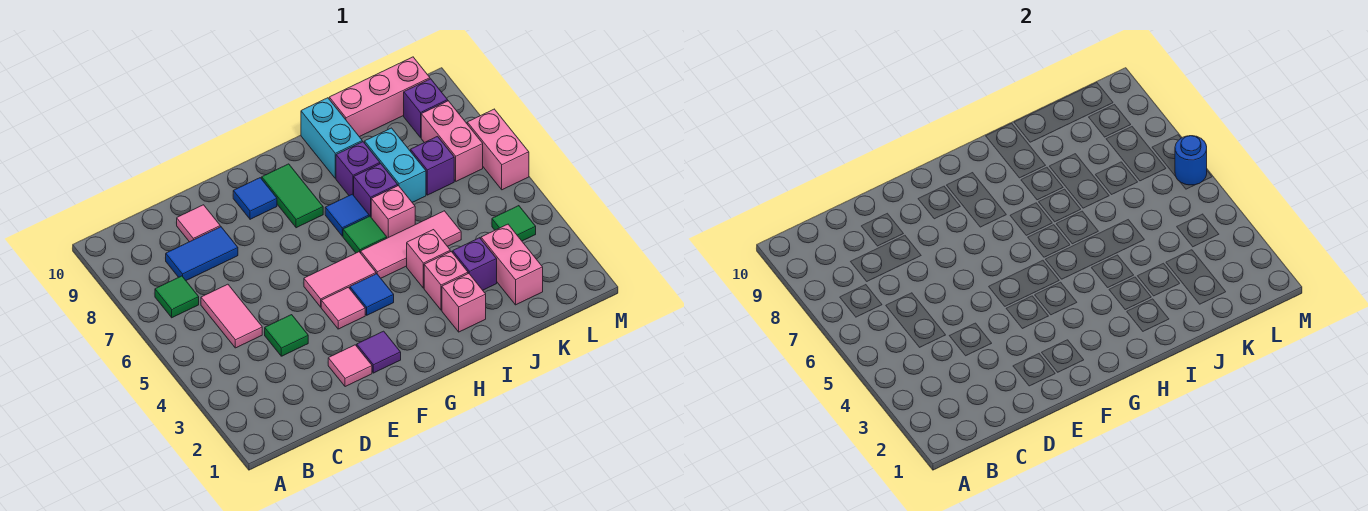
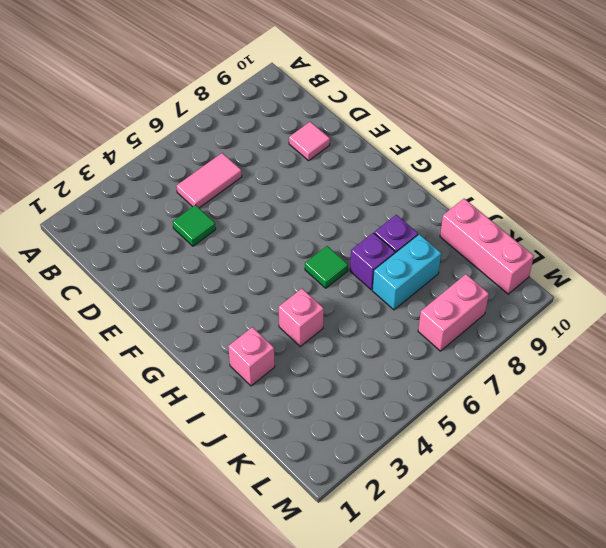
none -> green tile B7 level 1
none -> blue tile C8:D8 level 1
none -> pink tile E2 level 1
none -> purple tile F2 level 1

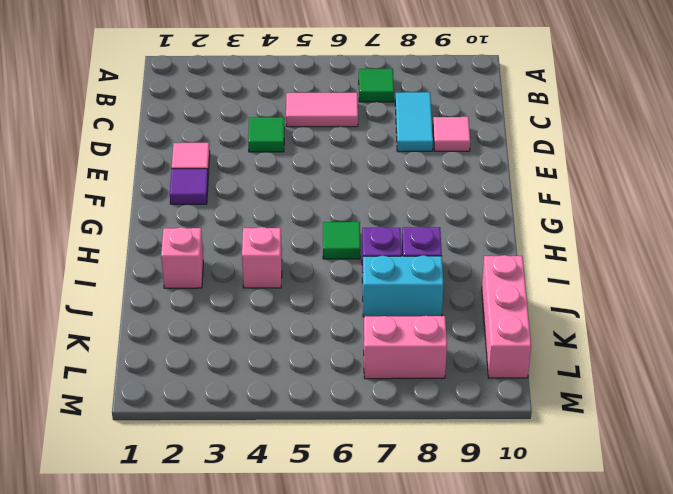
cyan tile C8:D8 level 1 -> blue tile C8:D8 level 1
none -> pink tile F4 level 1
none -> pink tile F5:G5 level 1
none -> blue tile F9 level 1
none -> blue tile G4 level 1

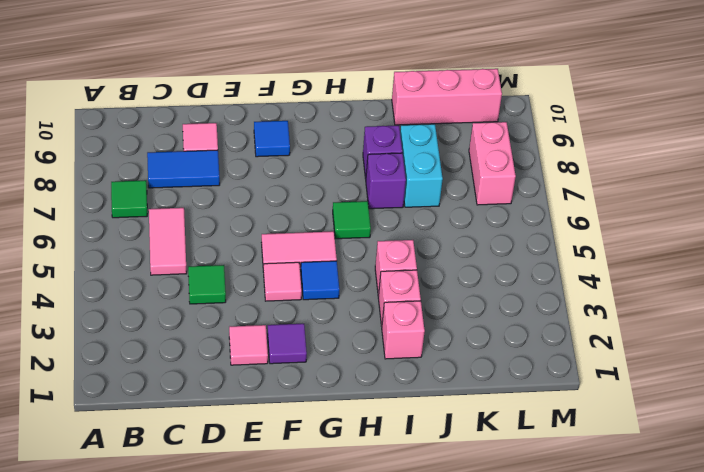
none -> green tile G8:G9 level 1
none -> pink tile H5:J5 level 1
none -> blue tile H7 level 1
none -> pink brick I6 level 1

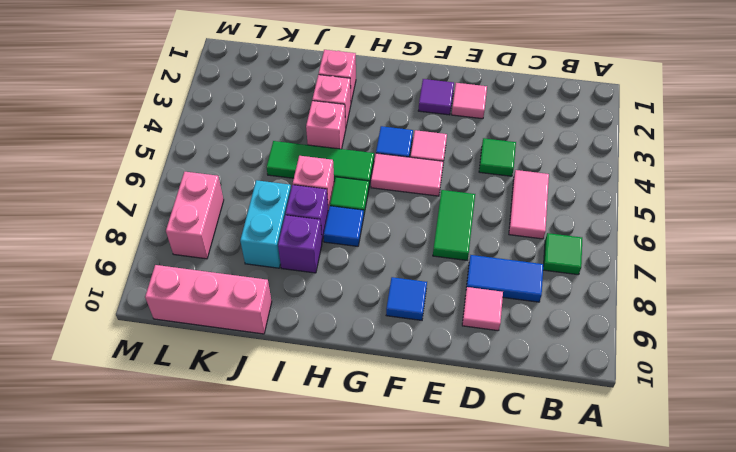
green tile E6:E7 level 1 -> green tile G8:G9 level 1
green tile H5:J5 level 1 -> pink tile H5:J5 level 1
none -> cyan brick I9:I10 level 1
none -> purple brick J3 level 1
none -> pink brick K2:K3 level 1
none -> purple brick K7 level 1

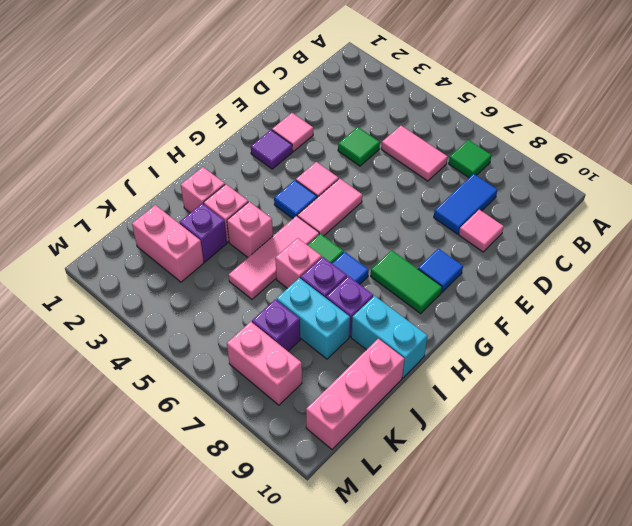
none -> green tile L4 level 1
none -> purple brick L9 level 1
none -> pink brick M6:M7 level 1
none -> blue round brick M6 level 2

